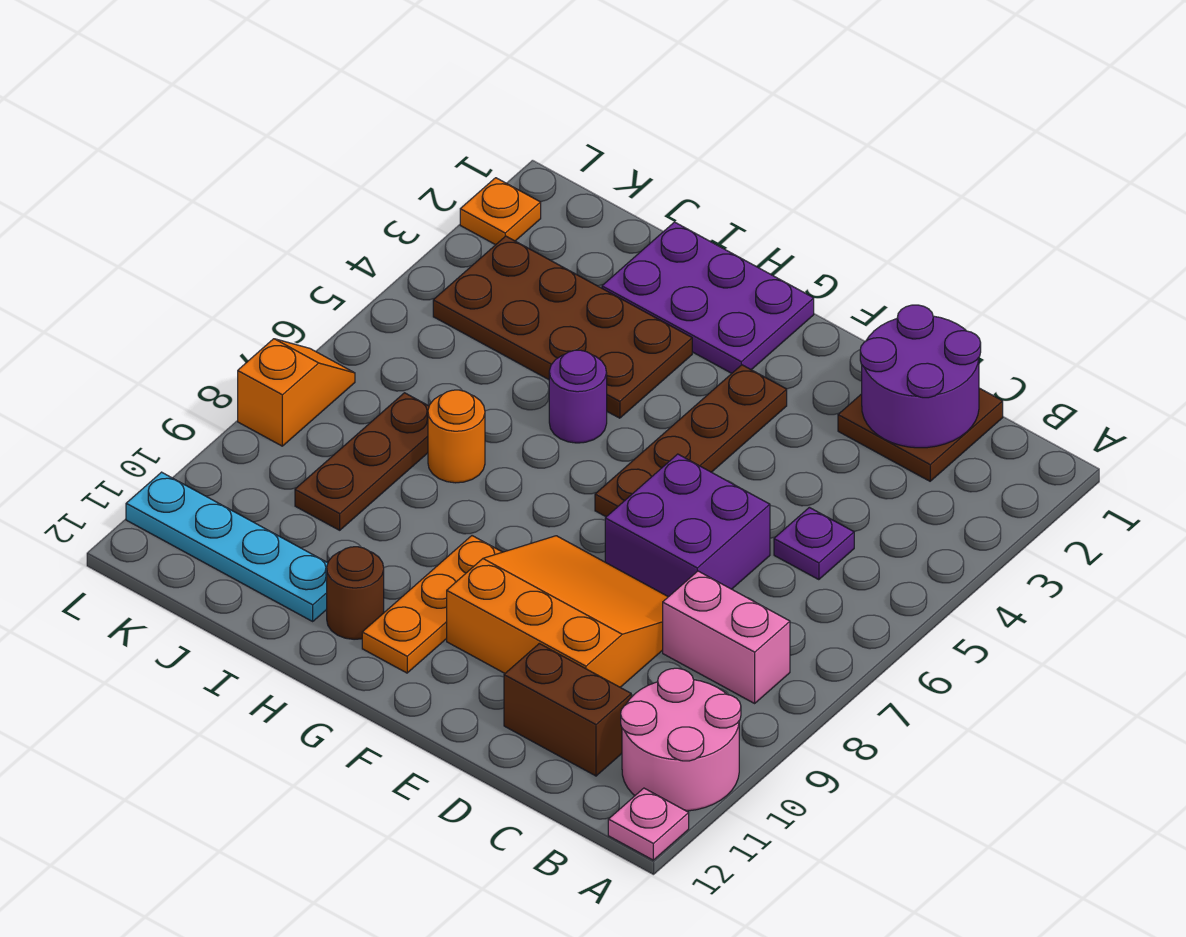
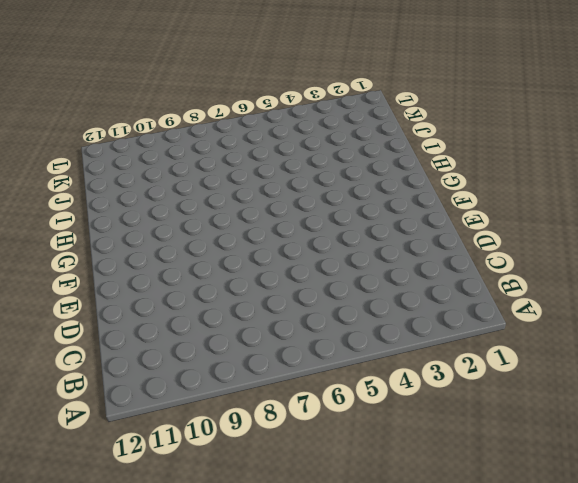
none -> pink round brick A10:B11 level 1
none -> pink plate A12 level 1
none -> pink brick B8:C8 level 1

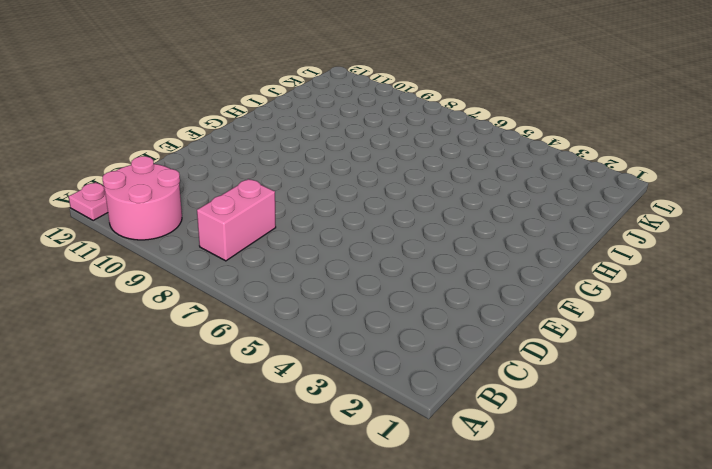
none -> brown plate C1:D2 level 1
none -> purple plate C5 level 1
none -> brown brick C11:D11 level 1

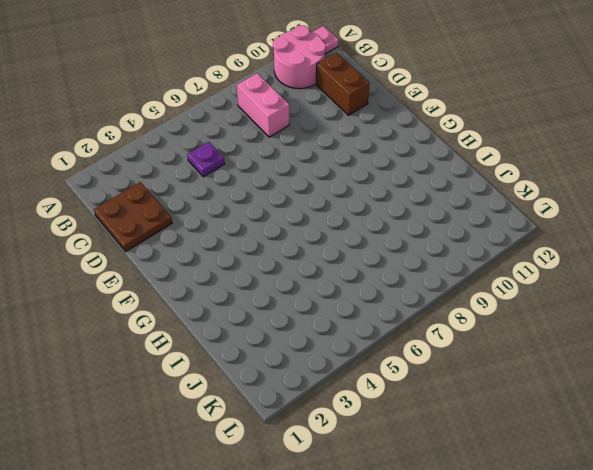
none -> purple brick D6:E7 level 1
none -> orange slope D8:F10 level 1 top 10
none -> brown plate F3:F6 level 1

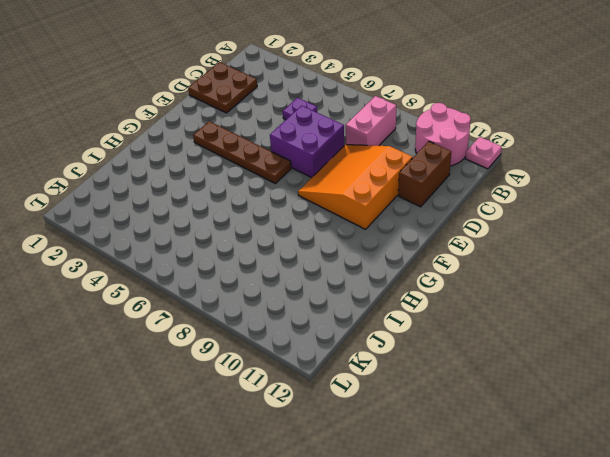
none -> purple plate G1:I2 level 1
none -> orange plate G9:G11 level 1
none -> brown plate H3:K4 level 1

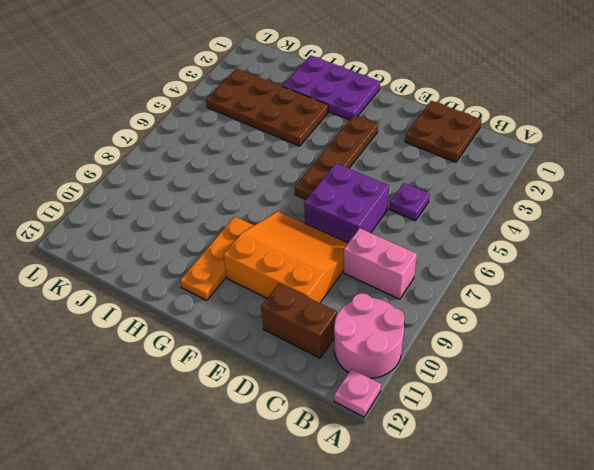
none -> purple round brick H5 level 1
none -> brown round brick H11 level 1
none -> orange round brick I7 level 1

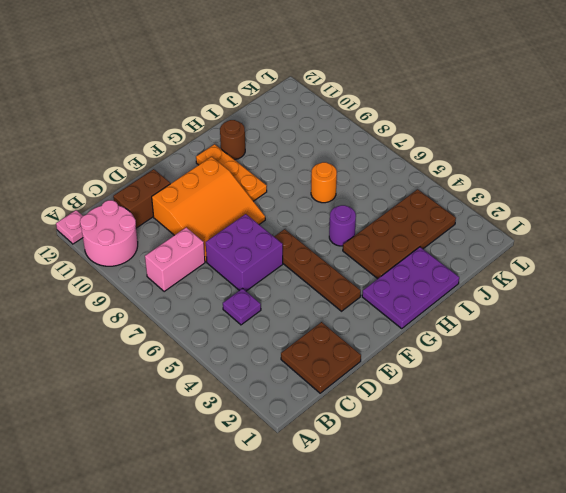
none -> cyan plate I11:L11 level 1
none -> brown plate J7:J9 level 1
none -> orange plate L2 level 1

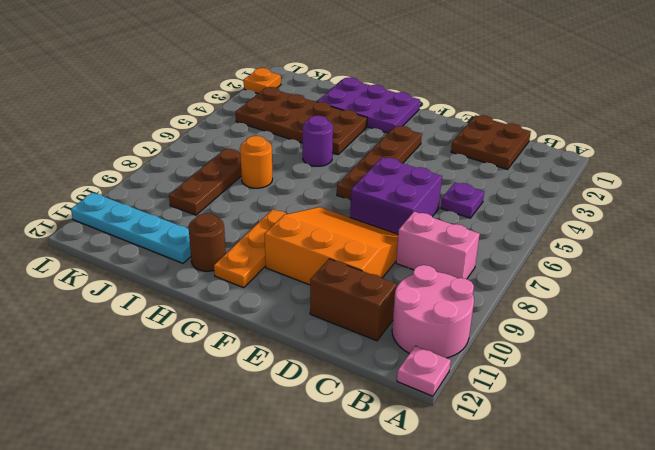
none -> orange slope L7:L8 level 1 top 8
none -> purple round brick C1:D2 level 2

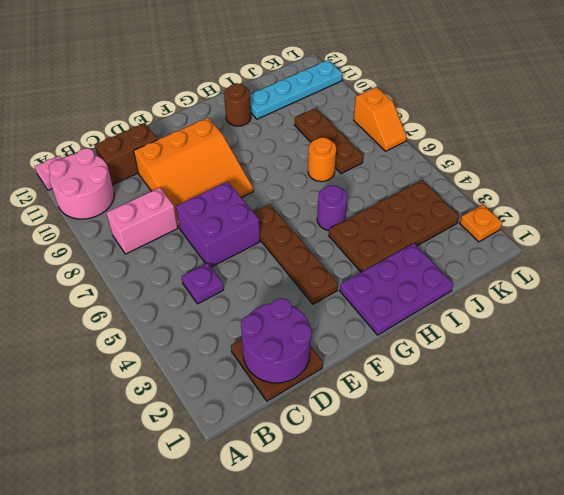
none -> orange plate G9:G11 level 1

